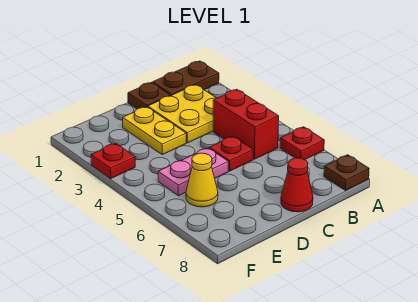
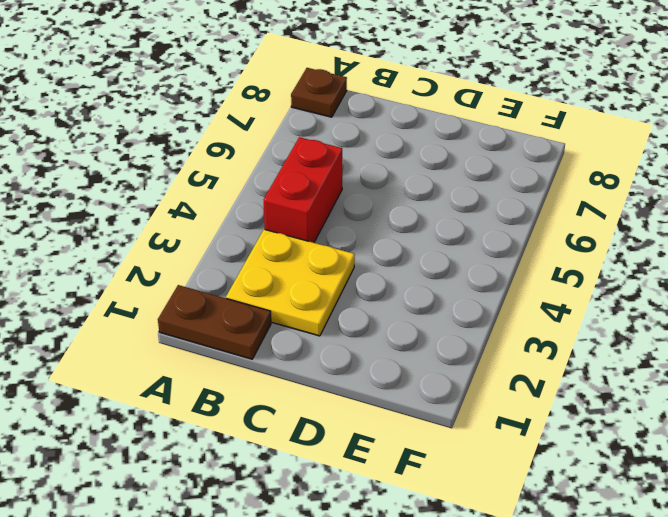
none -> red plate A6 level 1
none -> brown plate C1 level 1
none -> red plate C5 level 1

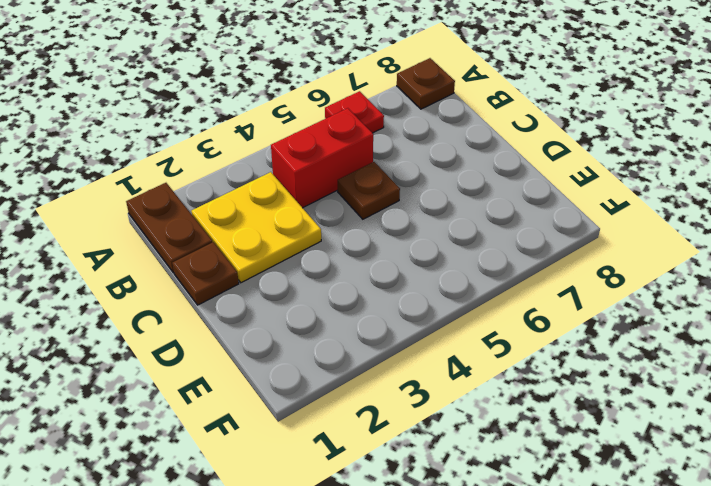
brown plate C5 level 1 -> red plate C5 level 1
none -> red cone C8 level 1
none -> yellow plate D2:D3 level 1
none -> pink plate D5:E5 level 1

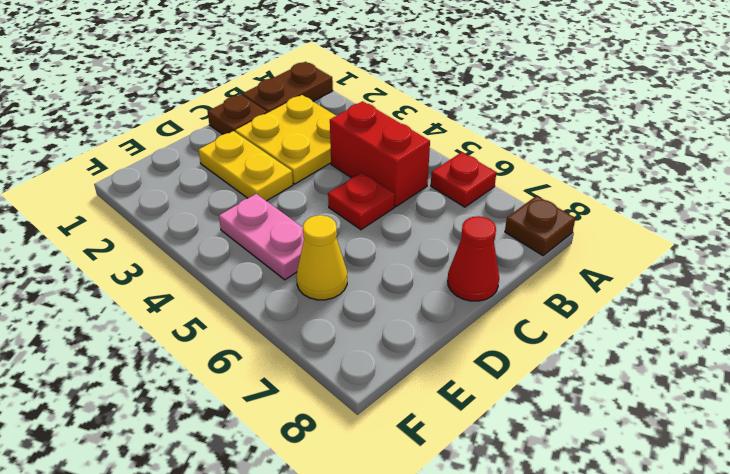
pink plate E4:E5 level 1 -> pink plate D5:E5 level 1
none -> red plate F3 level 1

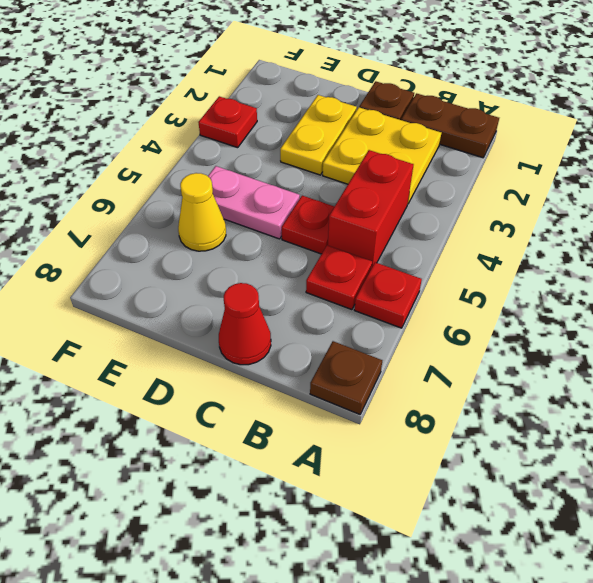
red plate B6 level 1 -> none

